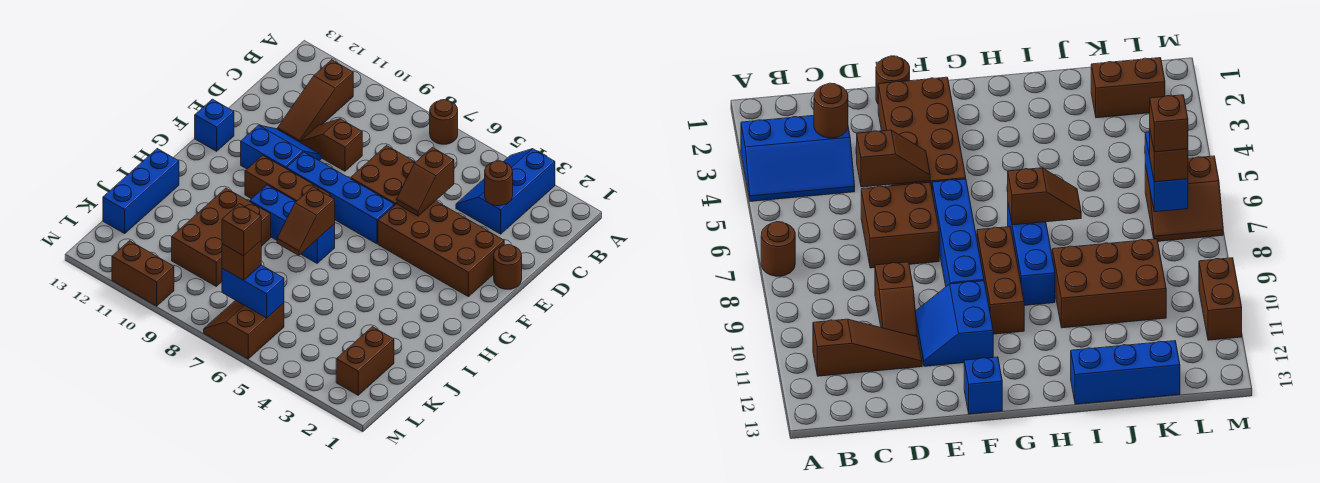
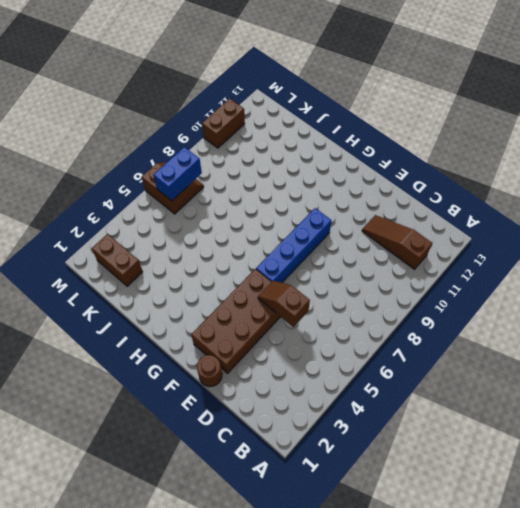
none -> blue slope A3:C4 level 1 top 3
none -> brown round brick A7 level 1
none -> brown brick D6:E7 level 1

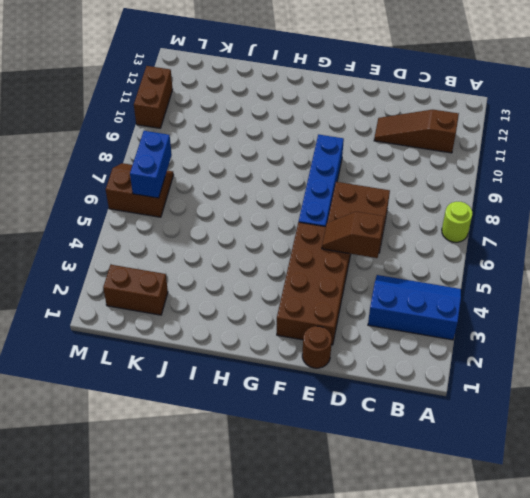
lime round brick A7 level 1 -> brown round brick A7 level 1
none -> brown slope D9:D10 level 1 top 9
none -> blue slope E10:F11 level 1 top F
none -> blue brick F13 level 1

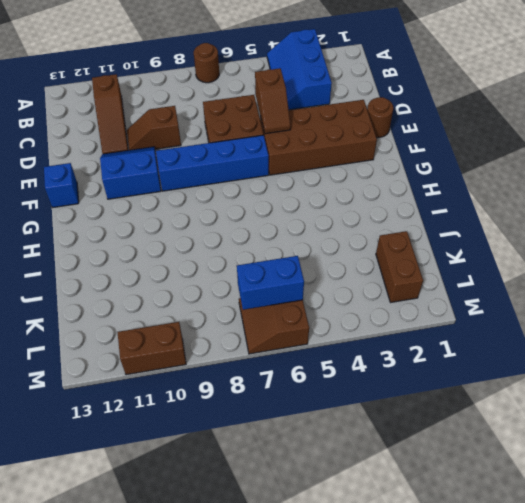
none -> brown brick G8:G10 level 1
none -> blue brick H7:H9 level 1
none -> brown brick I9:K10 level 1

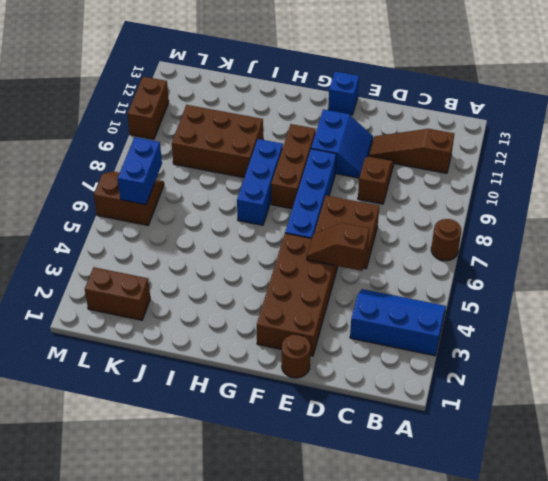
none -> blue brick I13:K13 level 1
none -> brown round brick C3 level 2
none -> brown slope H7:I7 level 2 top H

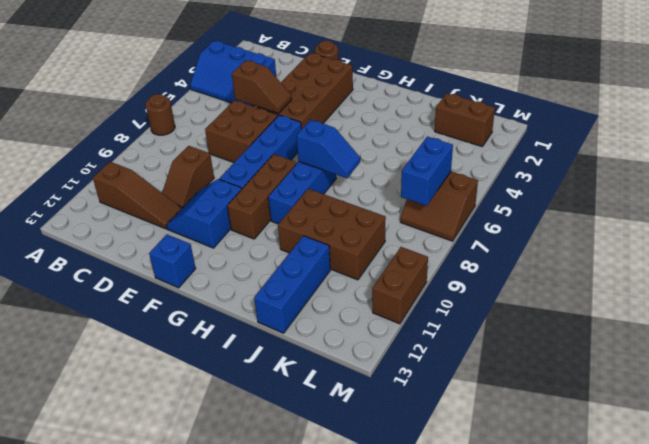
blue slope H7:I7 level 2 top H -> brown slope H7:I7 level 2 top H
blue brick J11:J13 level 1 -> blue brick I13:K13 level 1
none -> brown round brick C3 level 2
none -> brown brick L7 level 3
none -> brown brick L7 level 4

